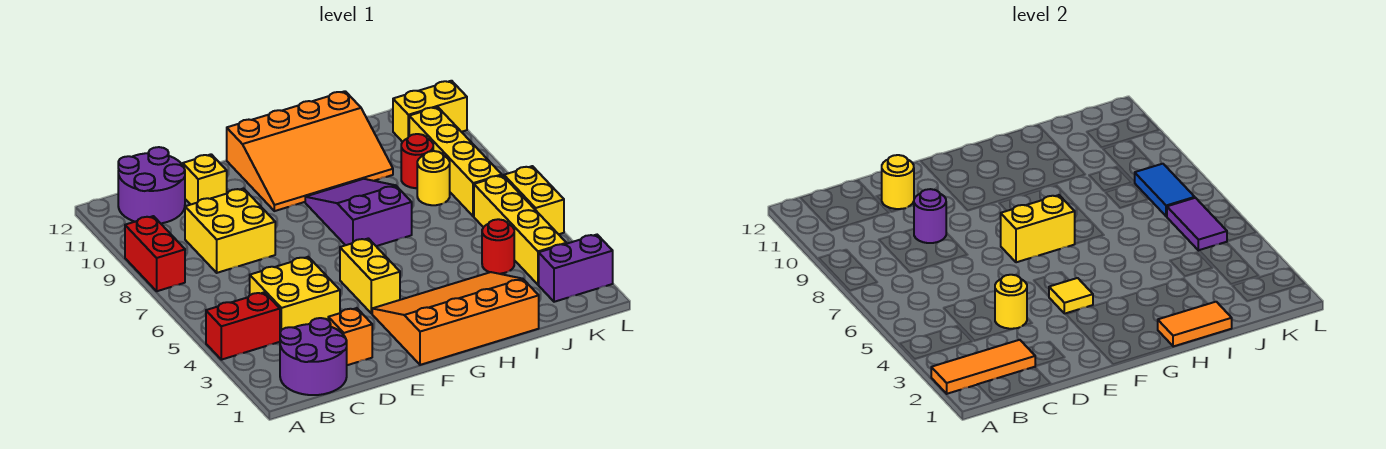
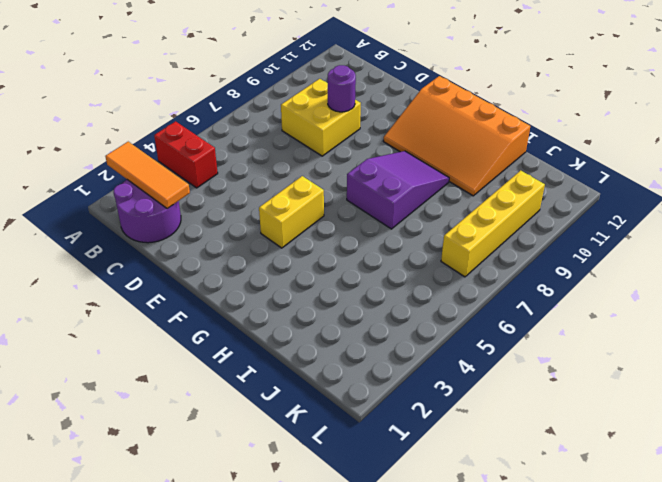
none -> red brick A8:A9 level 1
none -> purple round brick B11:C12 level 1
none -> yellow brick C4:D5 level 1

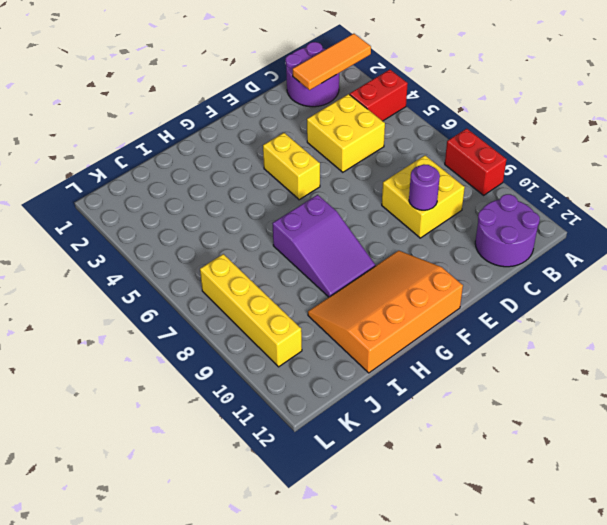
none -> orange brick D2 level 1
none -> yellow brick D11 level 1
none -> orange slope F1:I3 level 1 top 1

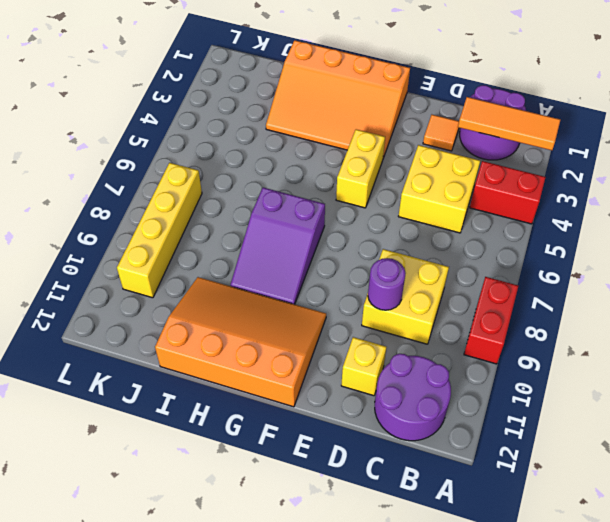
orange tile D2 level 1 -> orange brick D2 level 1
none -> red round brick J4 level 1
none -> yellow round brick J8 level 1
none -> red round brick J9 level 1

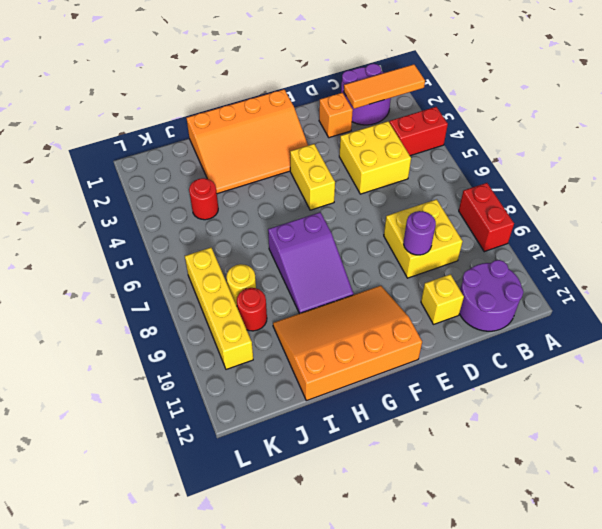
none -> purple brick K2:L2 level 1
none -> yellow brick K3:K6 level 1
none -> yellow brick K11:L11 level 1

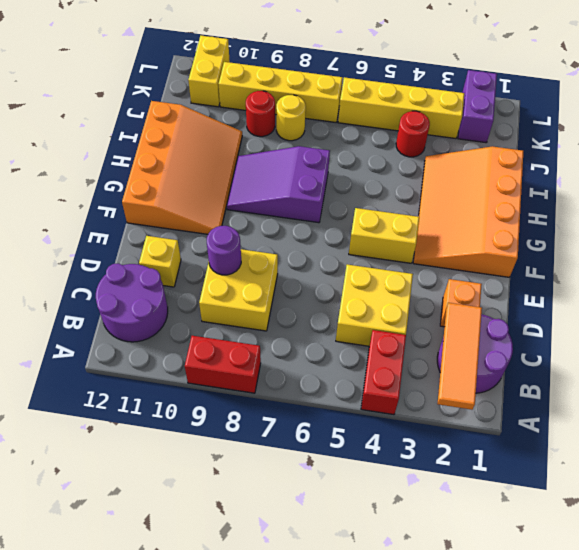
none -> yellow brick L5:L6 level 1
none -> yellow round brick D4 level 2
none -> yellow round brick D11 level 2

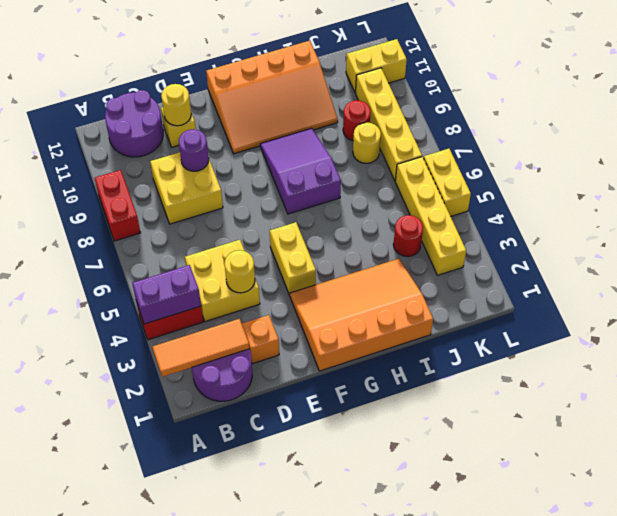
purple brick A4:B4 level 2 -> purple brick K2:L2 level 1
none -> yellow tile F4 level 2
none -> yellow brick F7:G7 level 2
none -> orange tile H1:I1 level 2

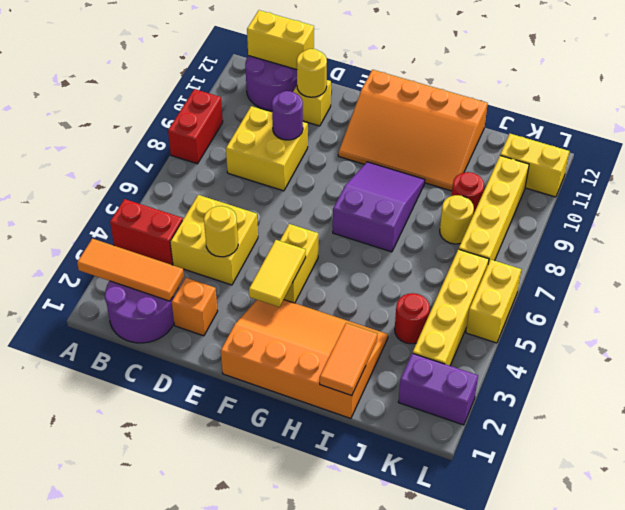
yellow brick B12:C12 level 2 -> yellow brick F7:G7 level 2
yellow tile F3:F4 level 2 -> yellow tile F4 level 2
orange tile I1:I2 level 2 -> orange tile H1:I1 level 2
none -> purple tile K5:K6 level 2
none -> blue tile K7:K8 level 2

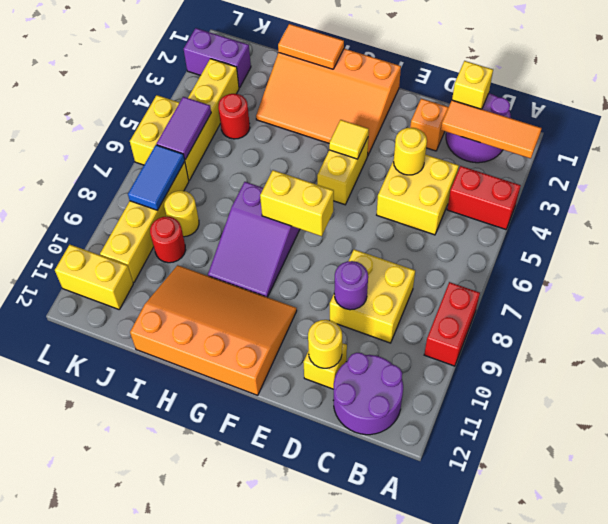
yellow brick C1 level 2 -> none

